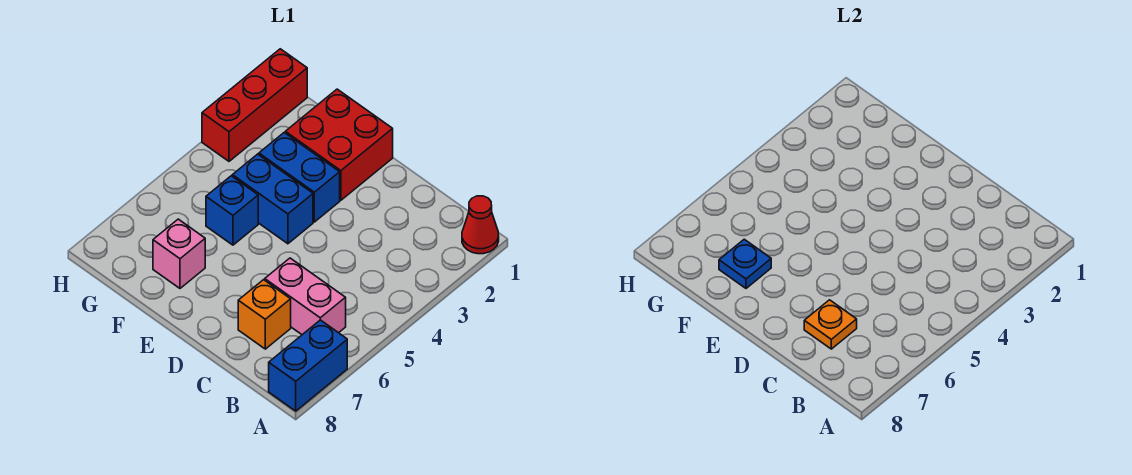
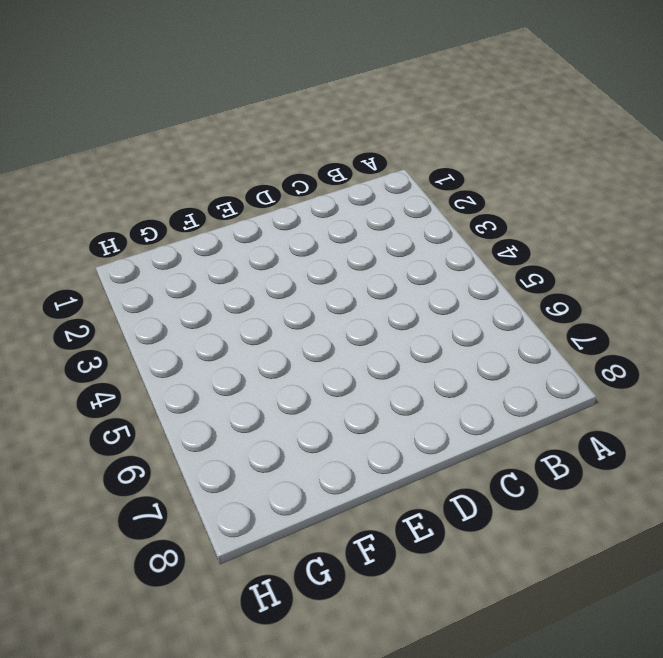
none -> red cone A1 level 1
none -> blue brick A7:A8 level 1
none -> pink brick B6:C6 level 1

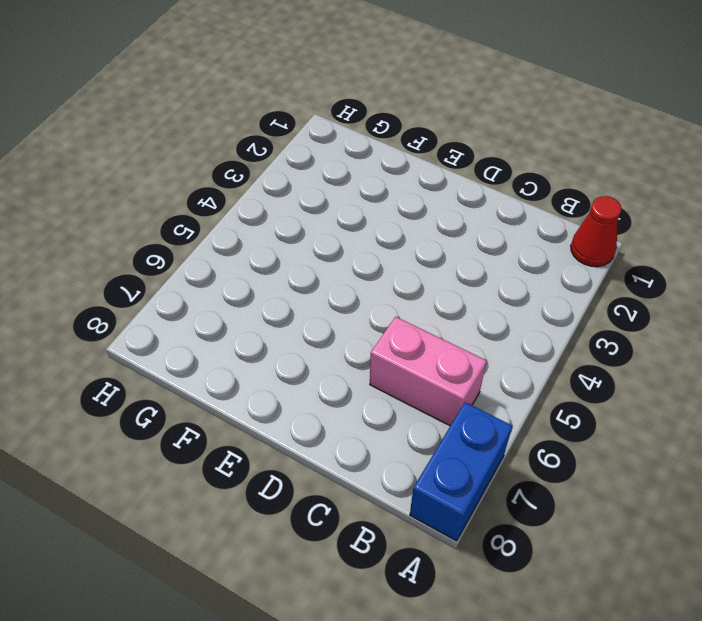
none -> orange brick C7 level 1
none -> red brick E1:F2 level 1
none -> blue brick E3:F3 level 1

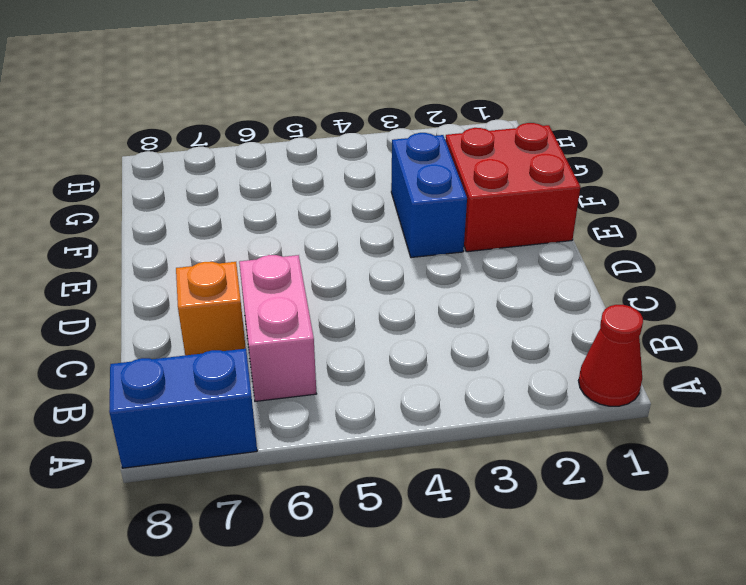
none -> blue brick E4:F4 level 1
none -> blue brick F5 level 1
none -> pink brick F7 level 1

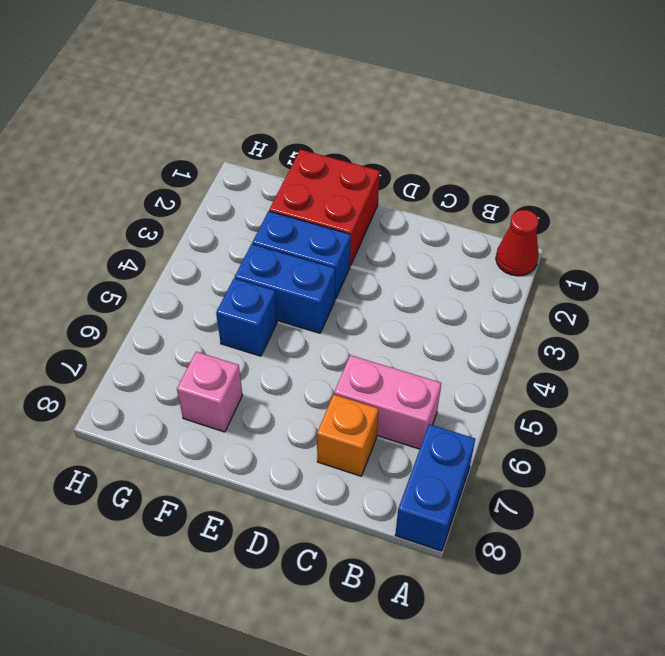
none -> red brick H1:H3 level 1
none -> orange plate C7 level 2
none -> blue plate F7 level 2

